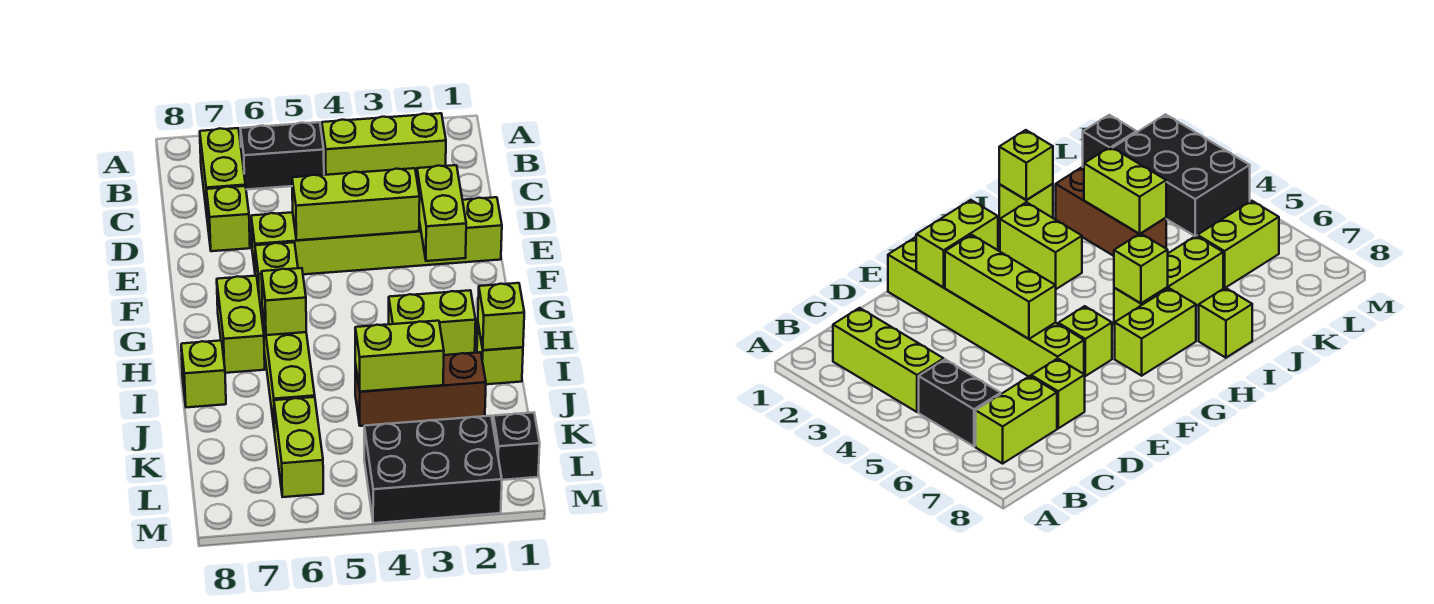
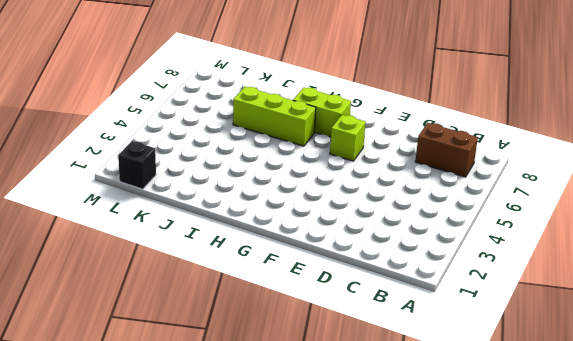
brown brick B7:C7 level 1 -> lime brick B7:C7 level 1
none -> lime brick B2:B4 level 1
none -> black brick B5:B6 level 1
none -> lime brick D7 level 1

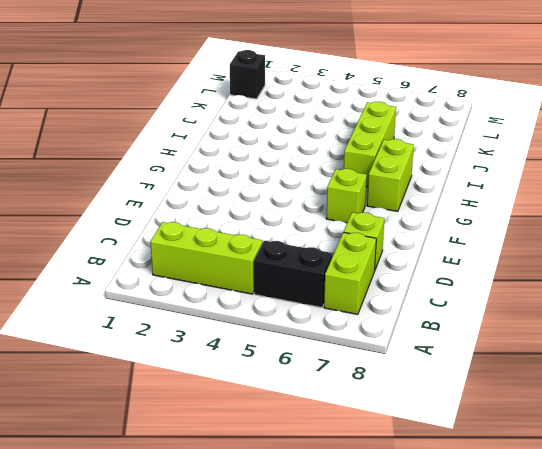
none -> lime brick E1:E6 level 1
none -> lime brick H2:H3 level 1
none -> lime brick I1 level 1

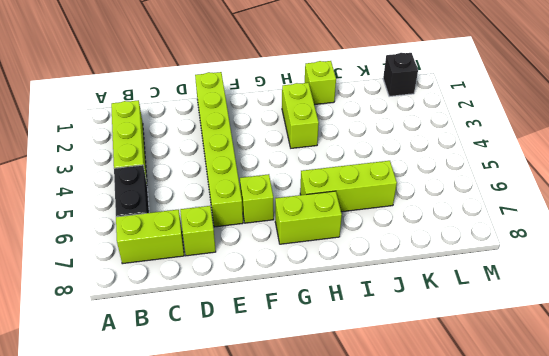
none -> lime brick I8 level 1
none -> brown brick J2:J4 level 1
none -> lime brick K6:L6 level 1

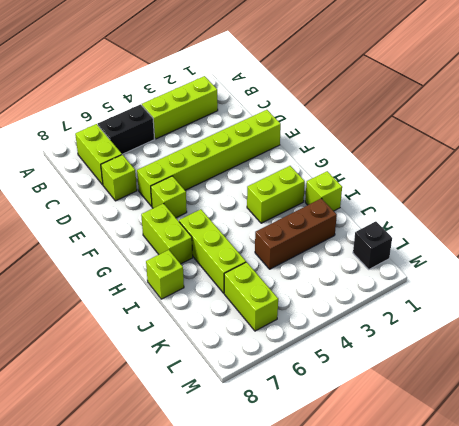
none -> black brick L2:M4 level 1
none -> lime brick E2:F2 level 2
none -> lime brick E3:E5 level 2

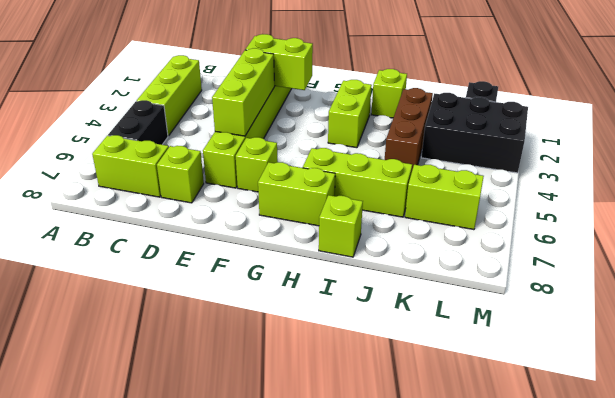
black brick K2:M3 level 1 -> black brick L2:M4 level 1
none -> lime brick H6 level 2
none -> lime brick I1 level 2
none -> lime brick J3:J4 level 2

